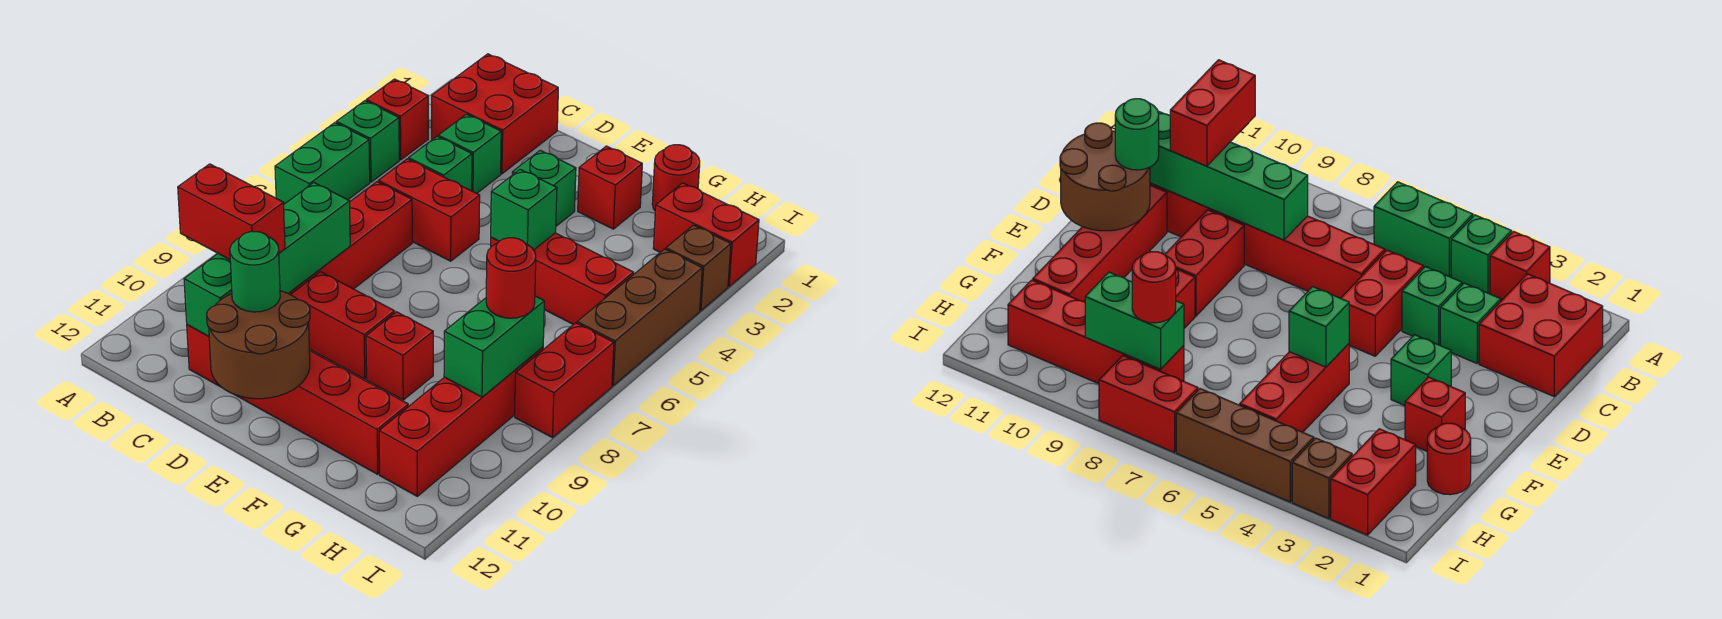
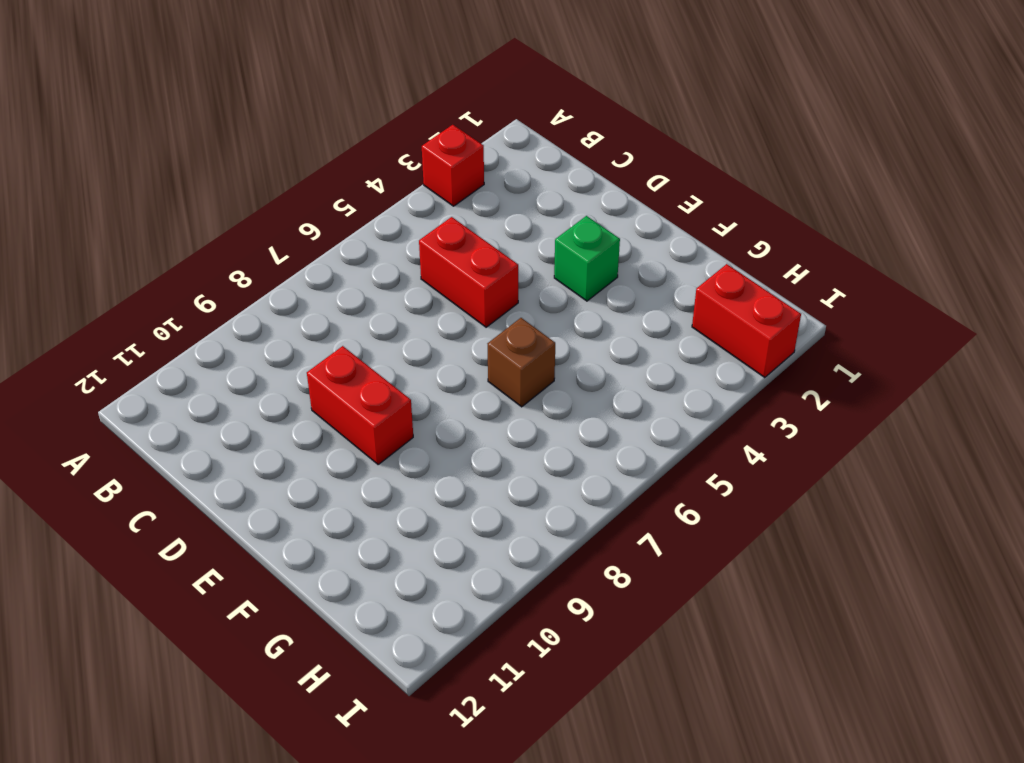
brown brick F6 level 1 -> brown brick I3 level 1
none -> green brick A4 level 1
none -> green brick A5:A6 level 1
none -> red brick B1:C2 level 1

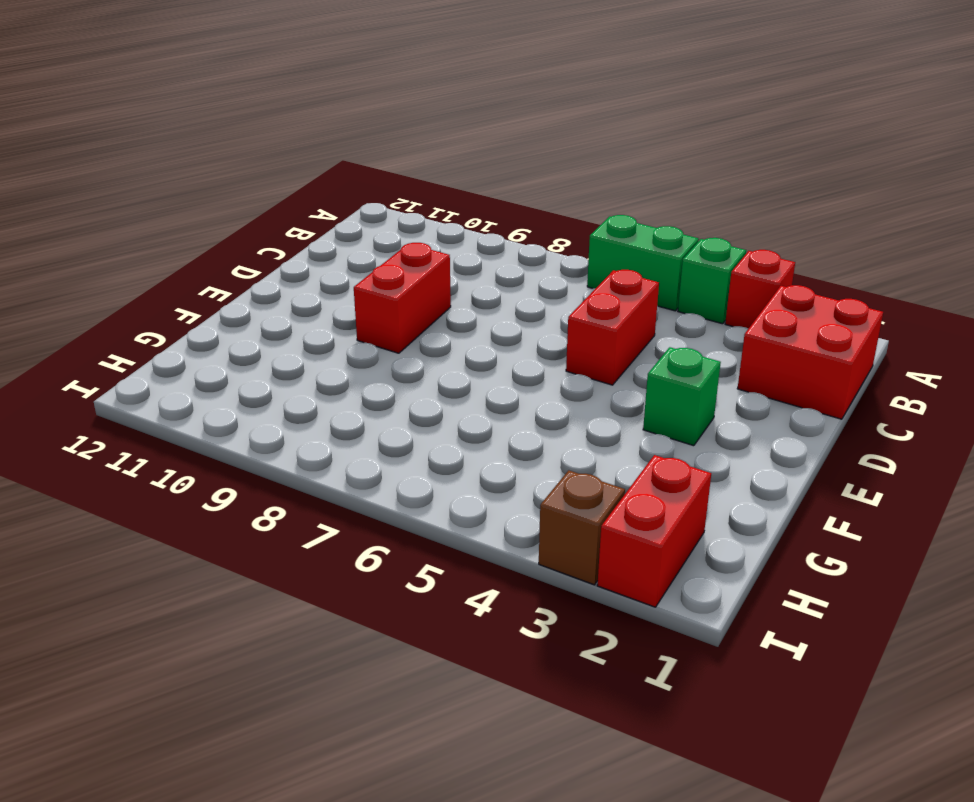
none -> green brick C3 level 1
none -> green brick C4 level 1
none -> red brick C6:C11 level 1

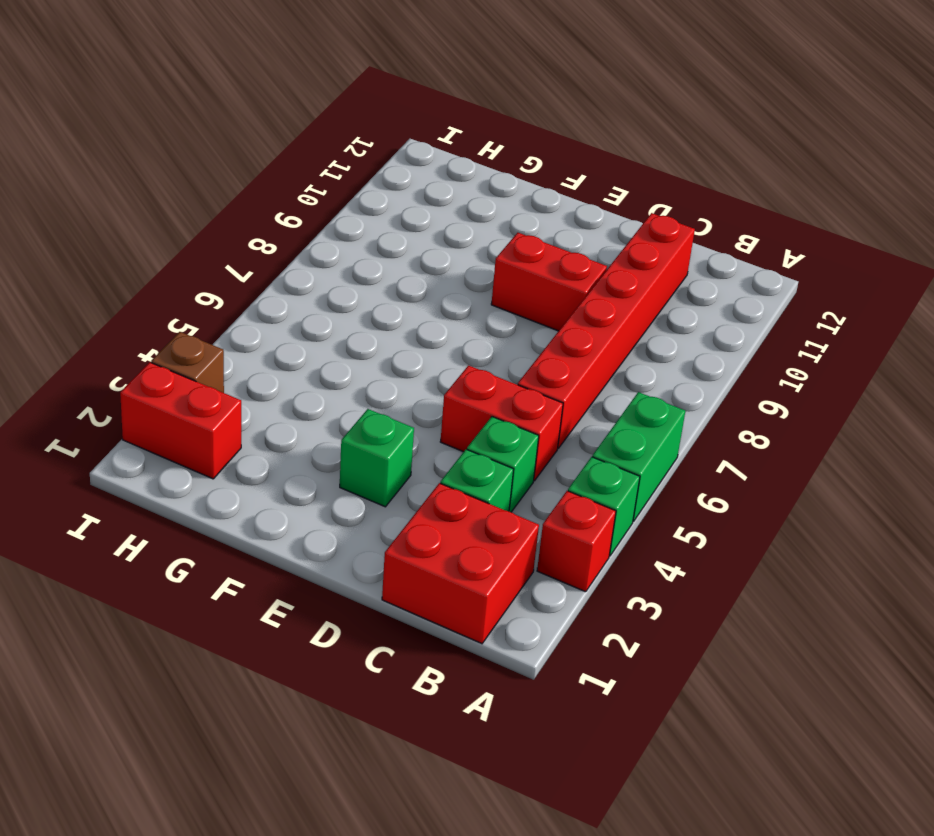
none -> red brick D11:G11 level 1
none -> red brick F2 level 1
none -> red brick F5:H5 level 1

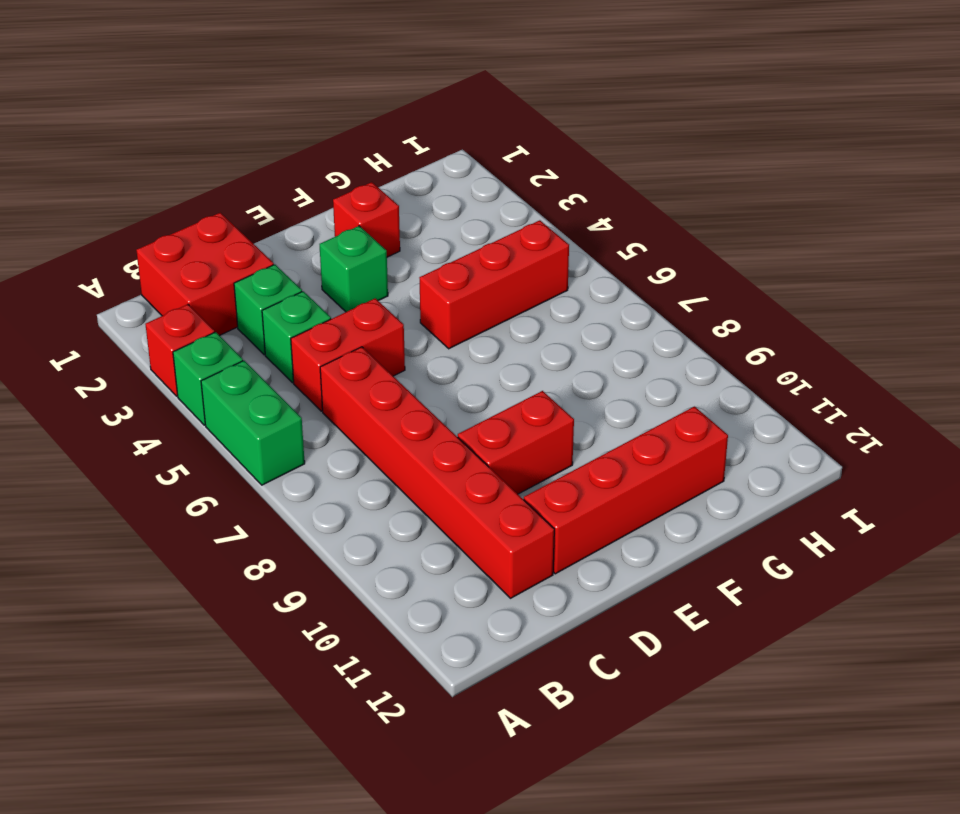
none -> red brick F9 level 1
none -> red round brick G1 level 1
none -> red brick H2:I2 level 1

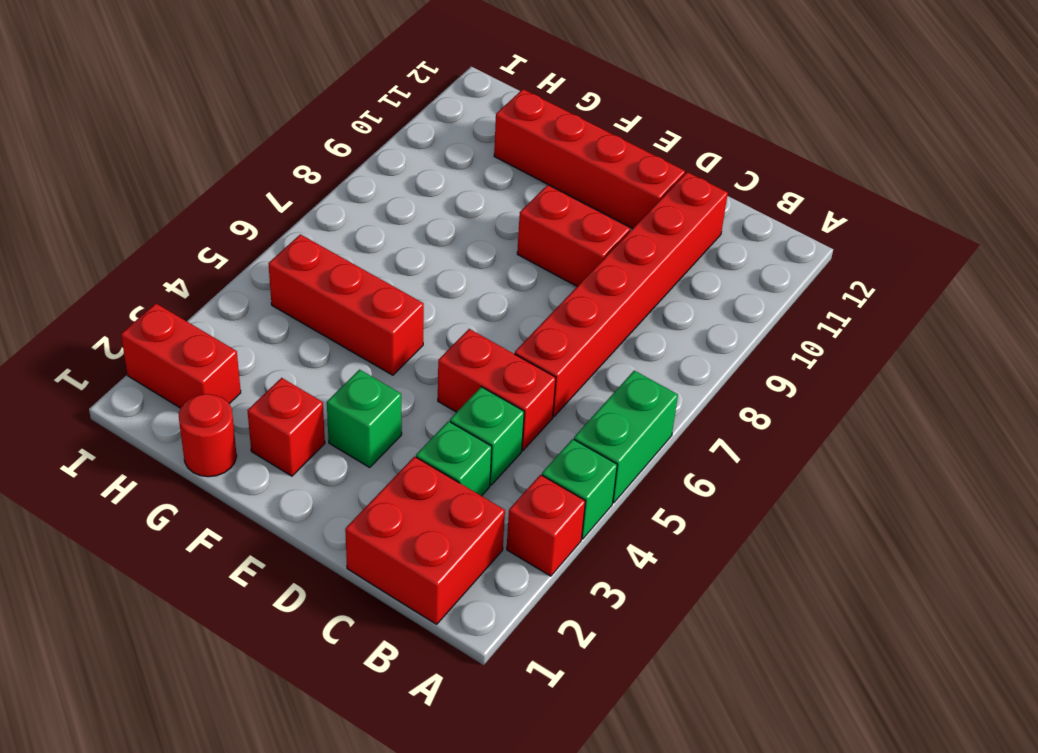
none -> red brick F9 level 1
none -> red brick H8:H11 level 1
none -> brown brick I3 level 1

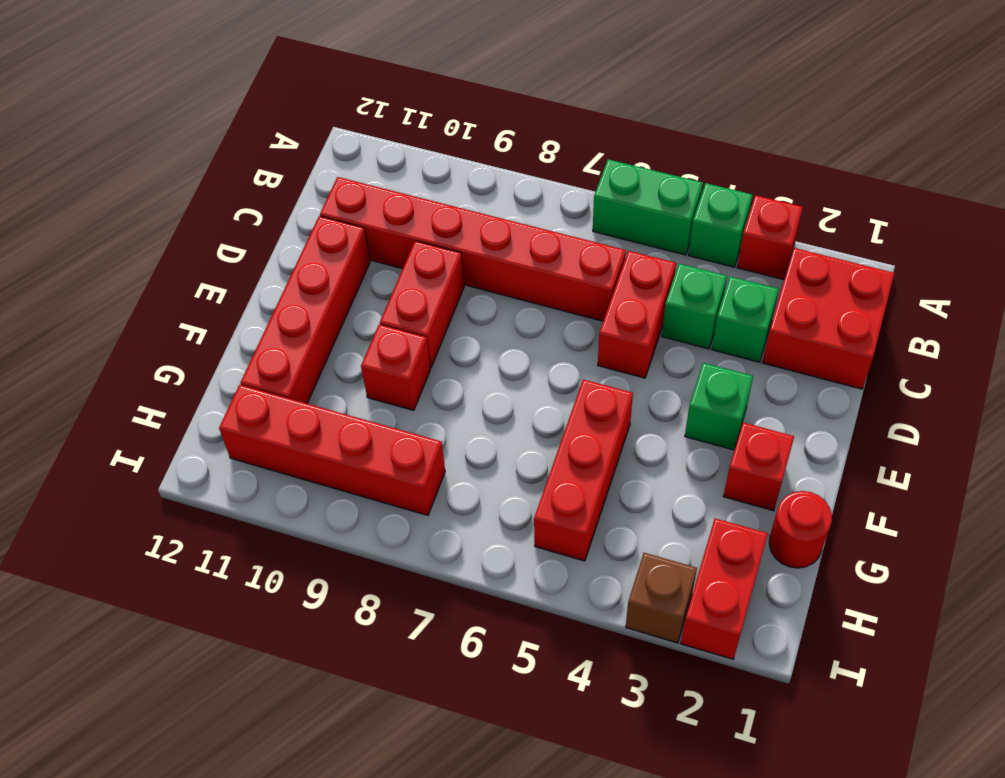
none -> brown brick I4:I6 level 1
none -> red brick I7:I8 level 1
none -> green brick C8:C11 level 2

